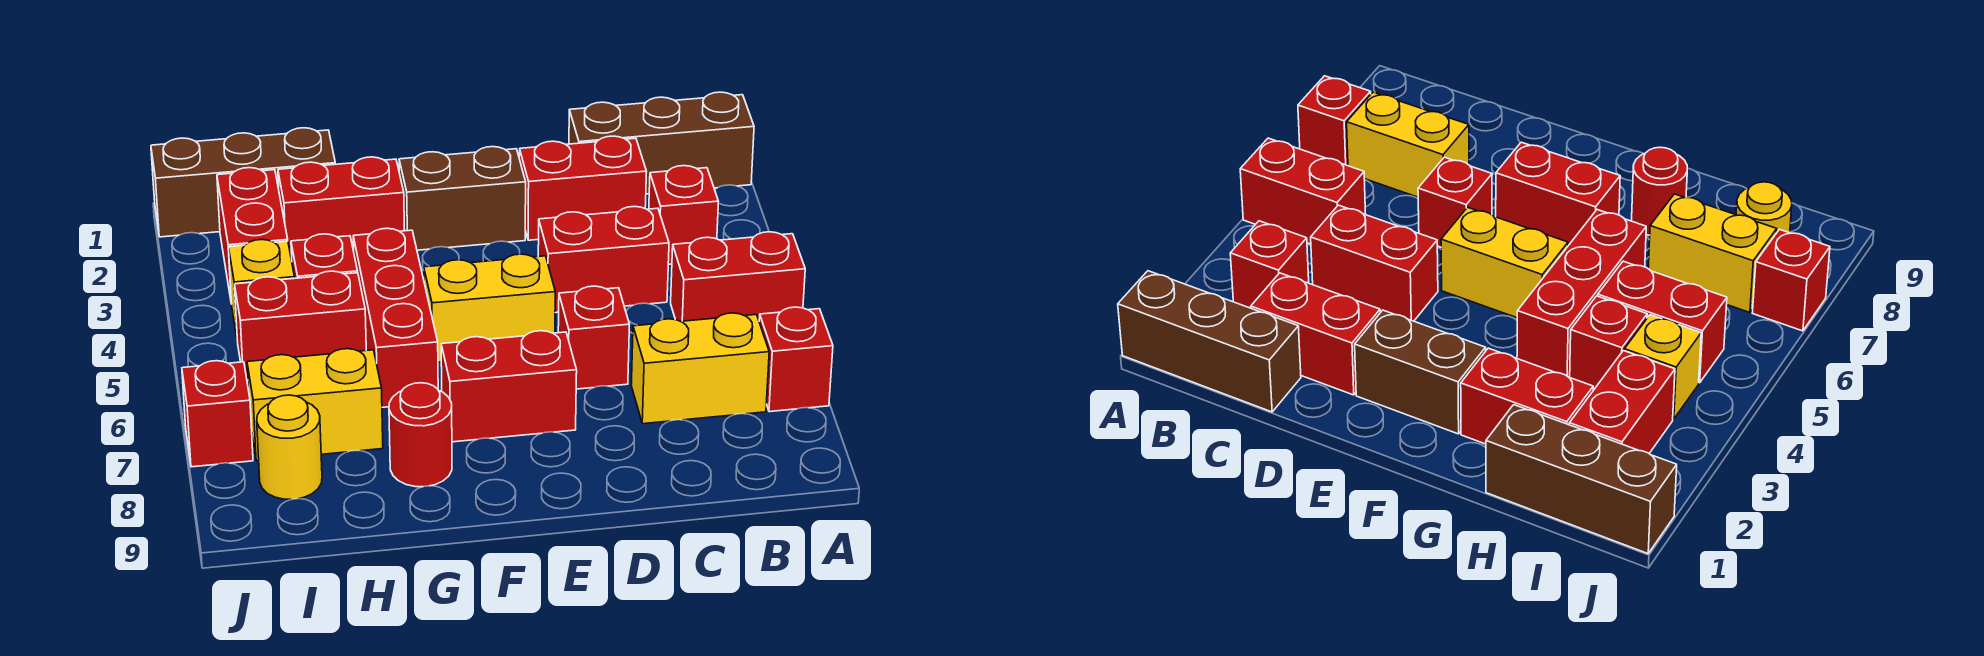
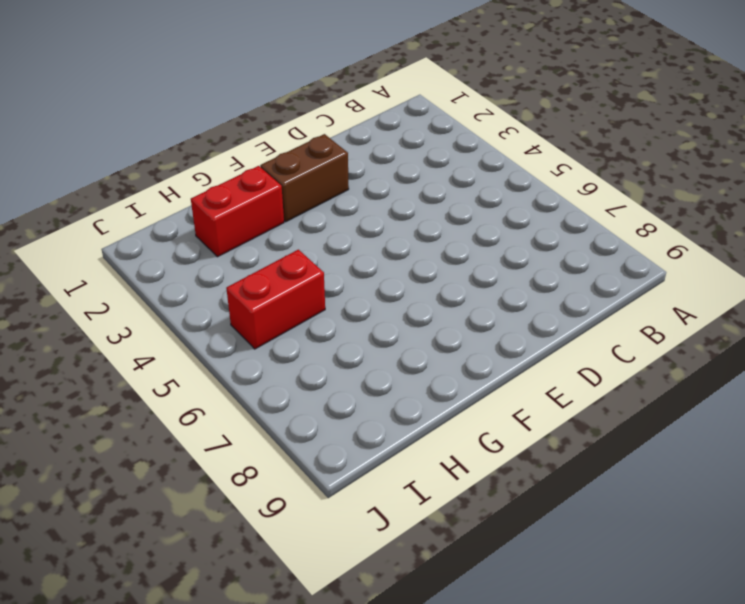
none -> brown brick A1:C1 level 1
none -> red brick A5:B5 level 1
none -> red brick A7 level 1

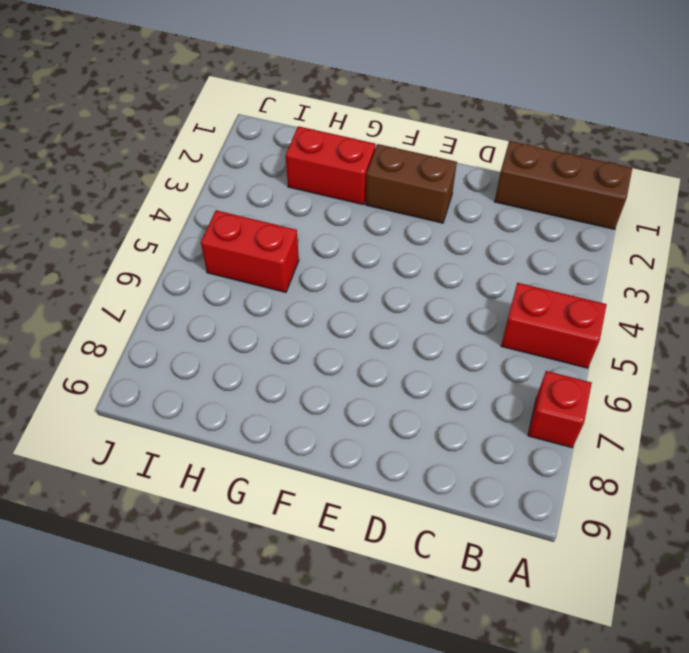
none -> red brick B3 level 1
none -> yellow brick B7:C7 level 1
none -> red brick C2:D2 level 1

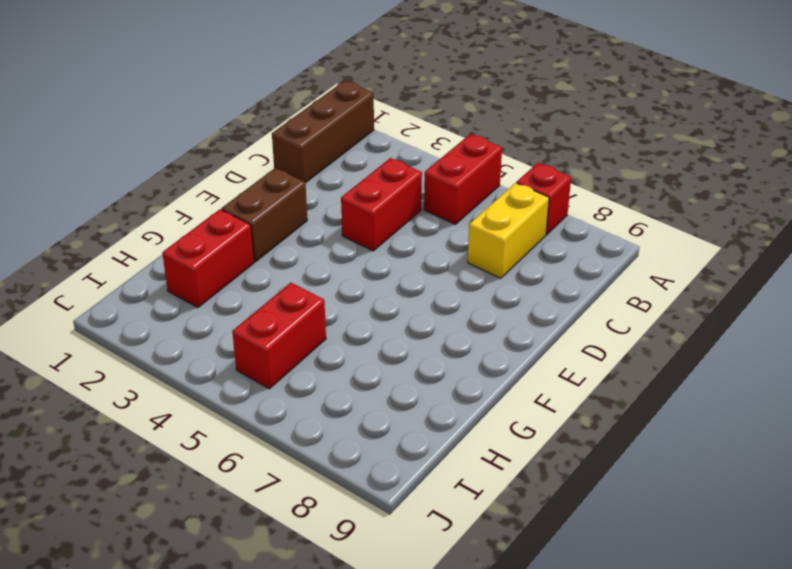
none -> red brick B3 level 1
none -> red brick C2:D2 level 1
none -> red brick D6 level 1

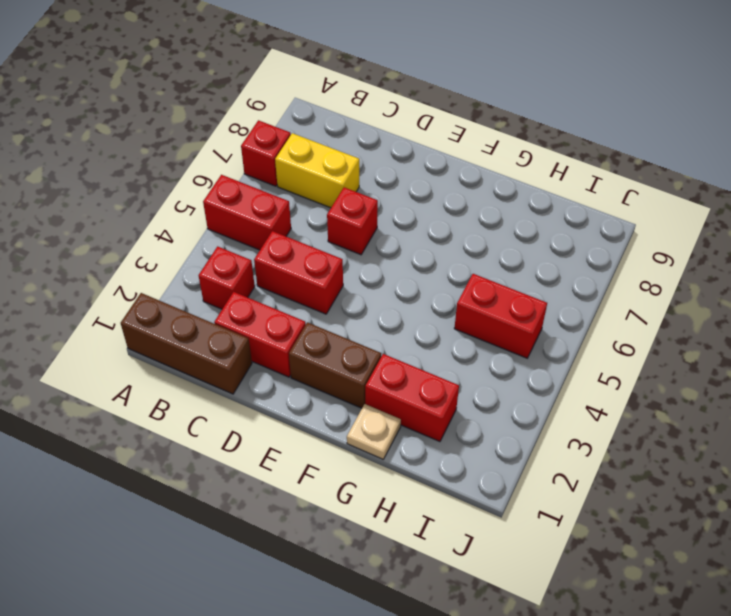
tan plate G1 level 1 -> none
none -> yellow brick E5:F5 level 1
none -> red brick E7:F7 level 1
none -> red brick G4:G6 level 1

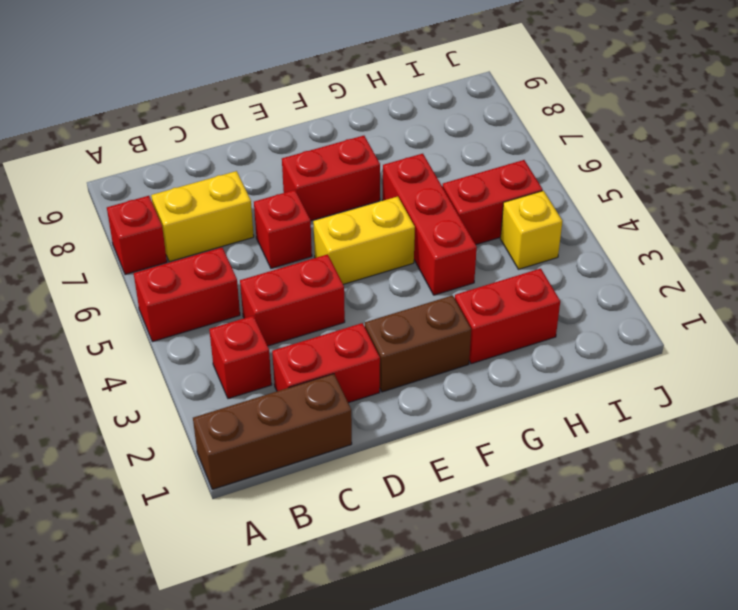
none -> red round brick G8 level 1
none -> brown brick H1:J1 level 1
none -> red brick H4 level 1

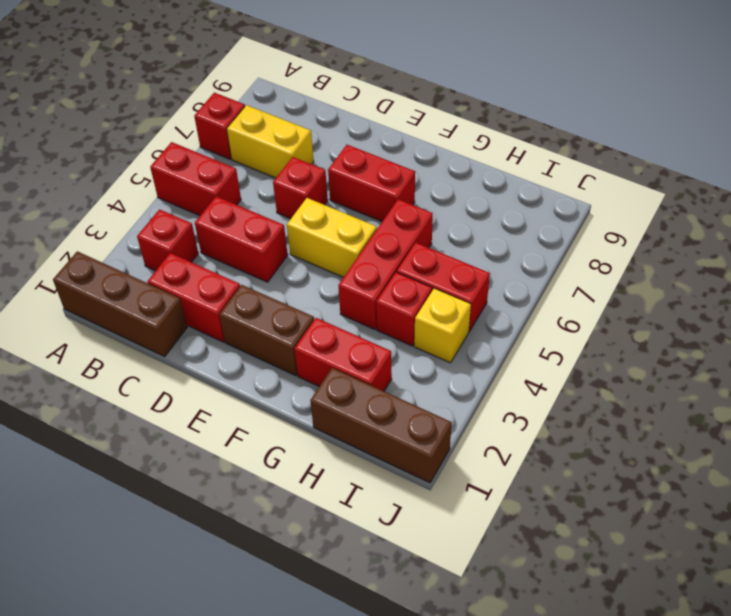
none -> red round brick G8 level 1
none -> yellow brick H7:I7 level 1
none -> red brick I2:I3 level 1

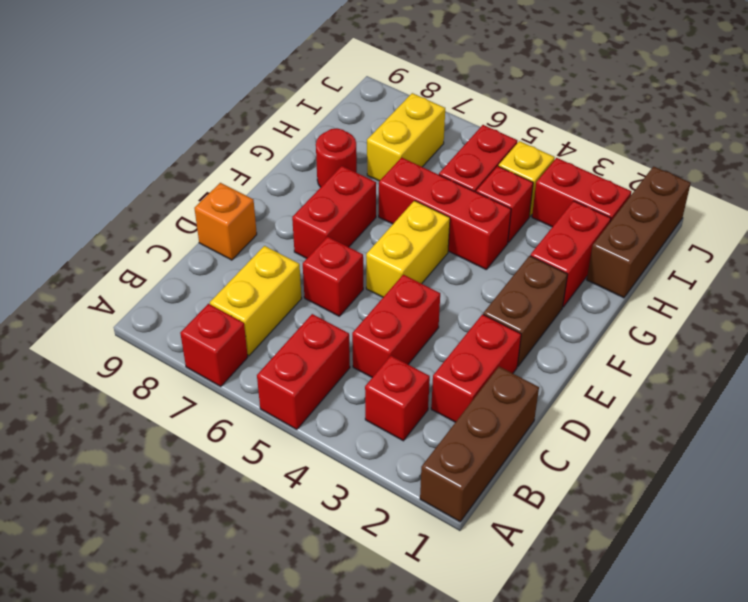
orange brick D9 level 1 -> none
none -> yellow round brick I8 level 1
none -> red brick J7 level 1

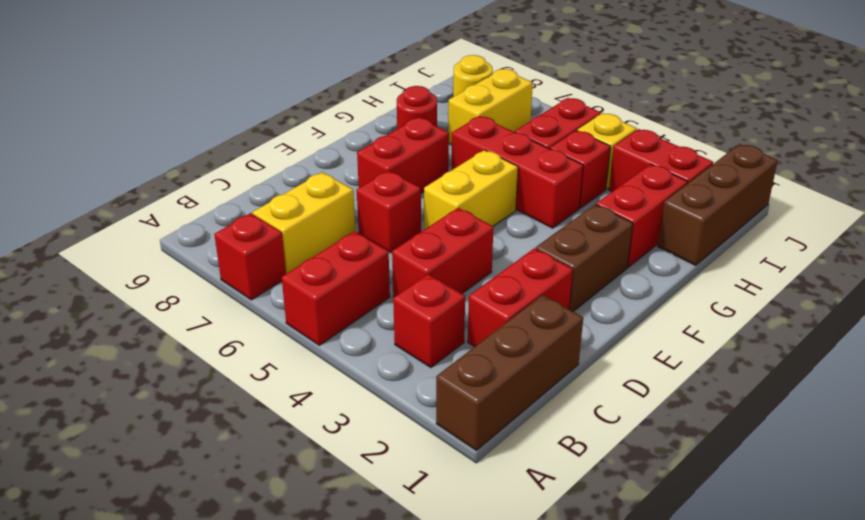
none -> red brick J7 level 1

